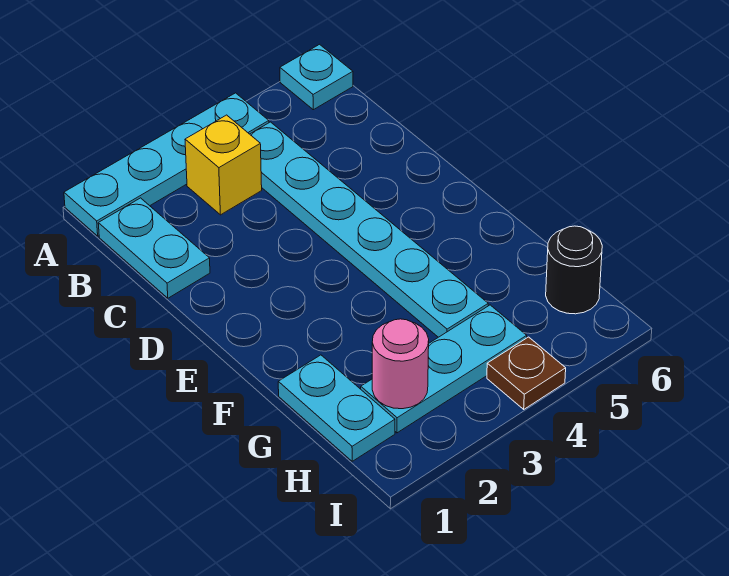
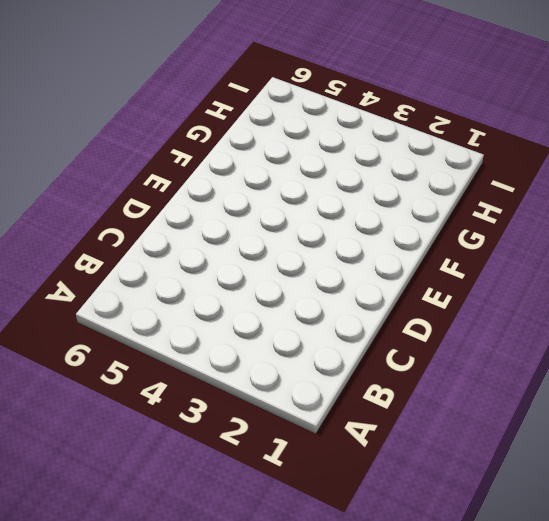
none -> cyan plate A1:A4 level 1
none -> cyan plate A6 level 1

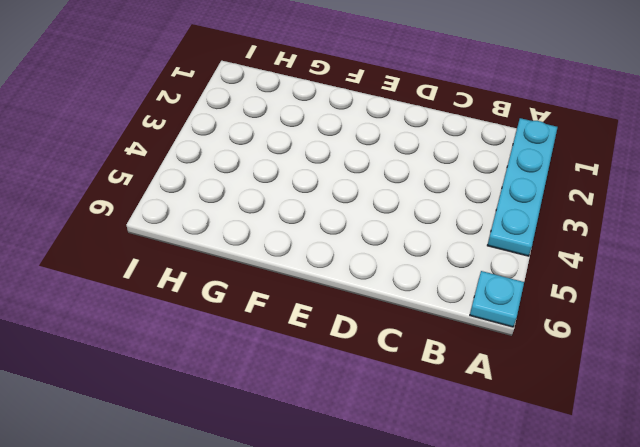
none -> cyan plate B1:C1 level 1
none -> yellow brick B3 level 1

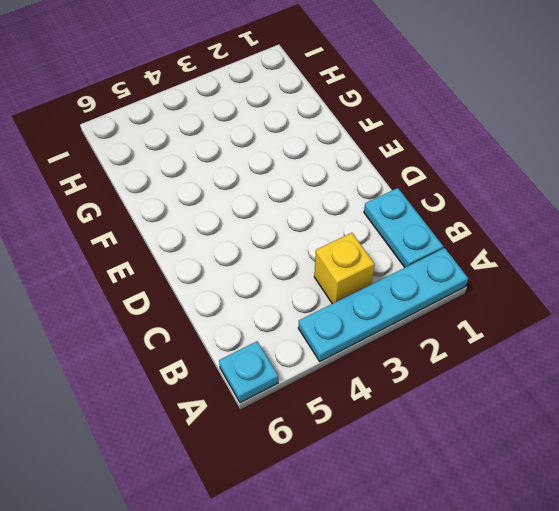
none -> cyan plate B4:G4 level 1
none -> cyan plate G1:H1 level 1

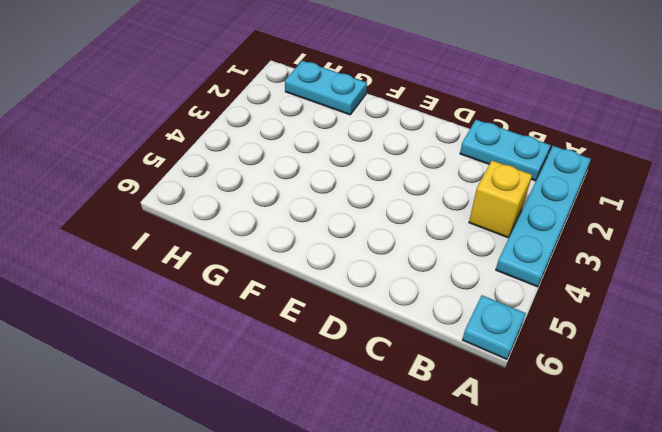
none -> cyan plate B4:G4 level 1
none -> cyan plate H2:H4 level 1

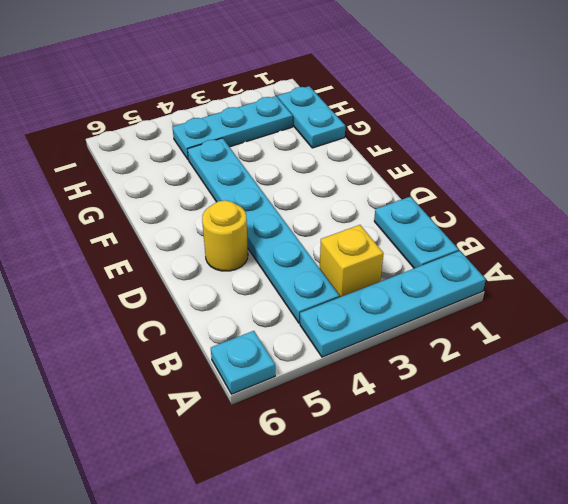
yellow round brick D5 level 1 -> none
none -> black round brick H6 level 1
none -> brown plate I4 level 1

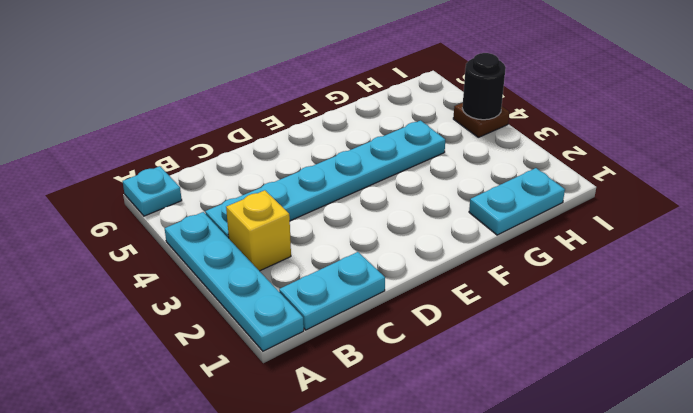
black round brick I4 level 2 -> black round brick H6 level 1
none -> cyan plate H2:H4 level 1
none -> pink round brick H2 level 2

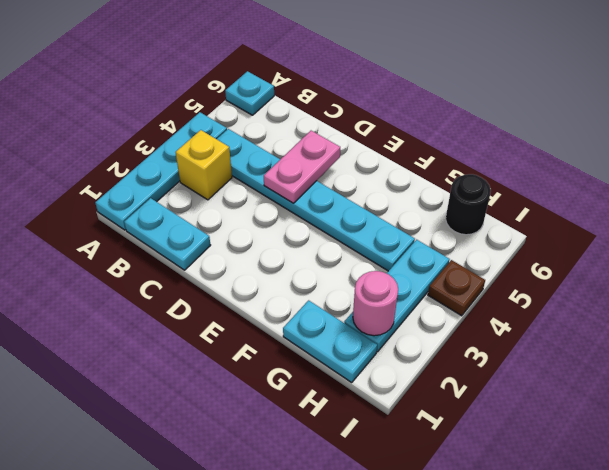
pink plate D4:D5 level 2 -> none

